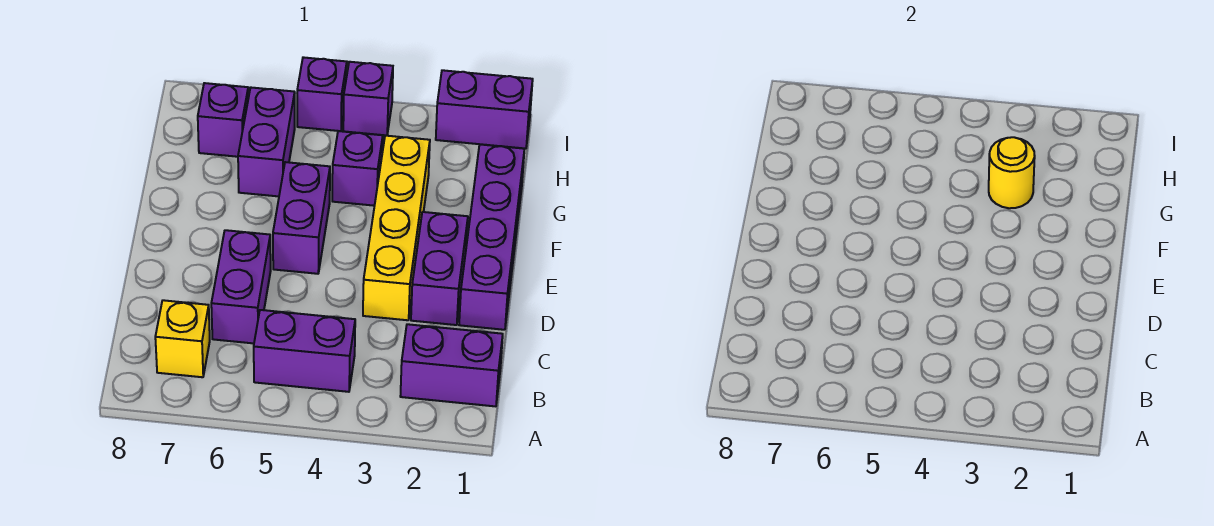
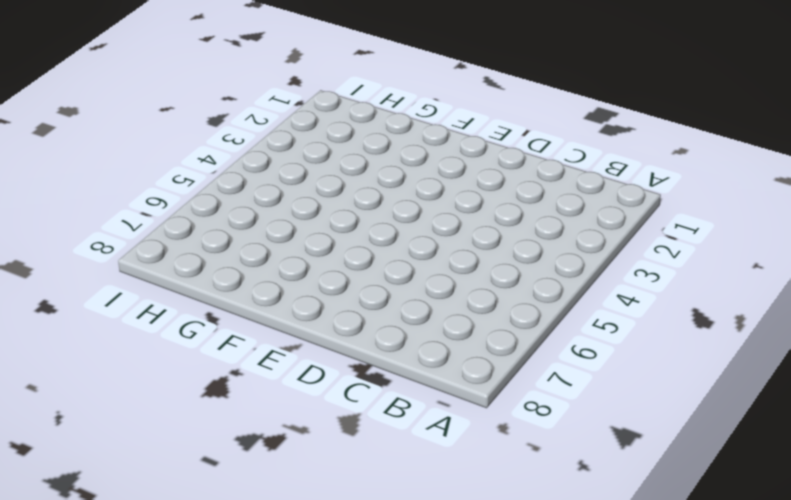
none -> purple brick B1:B2 level 1
none -> purple brick B4:B5 level 1
none -> yellow brick B7 level 1

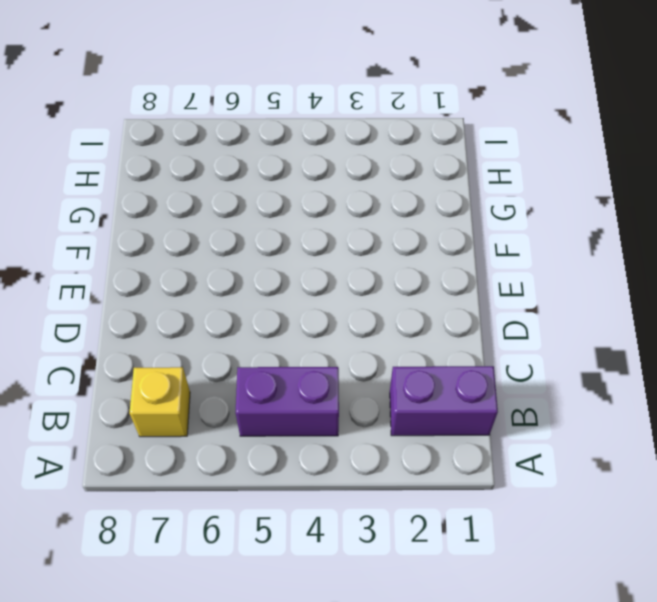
none -> purple brick C6:D6 level 1
none -> purple brick D1:G1 level 1
none -> purple brick D2:E2 level 1

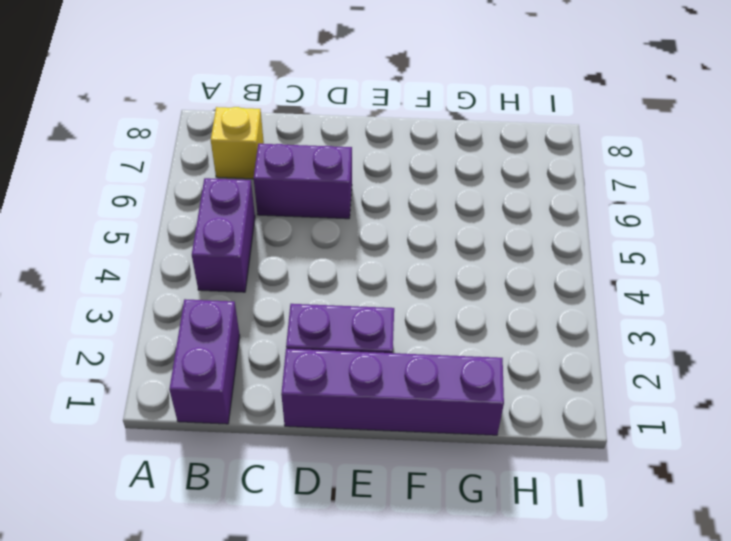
none -> yellow brick D3:G3 level 1
none -> purple brick E5:F5 level 1
none -> purple brick G4 level 1

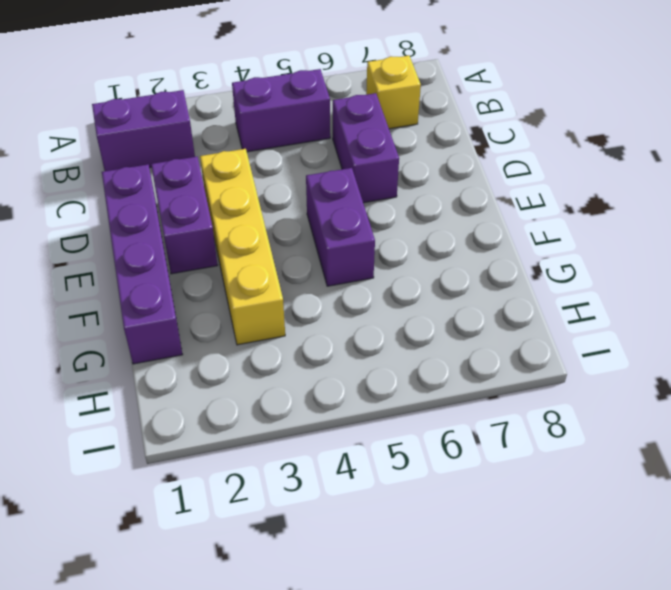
none -> purple brick G4 level 1
none -> purple brick G6:H6 level 1
none -> purple brick H7 level 1

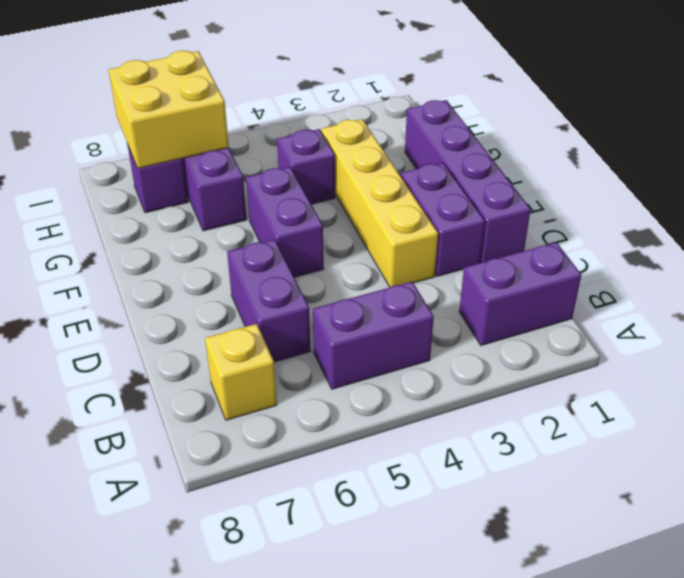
yellow brick H6:I7 level 2 -> none
none -> purple brick I1:I2 level 1
none -> purple brick I4 level 1
none -> purple brick I5 level 1

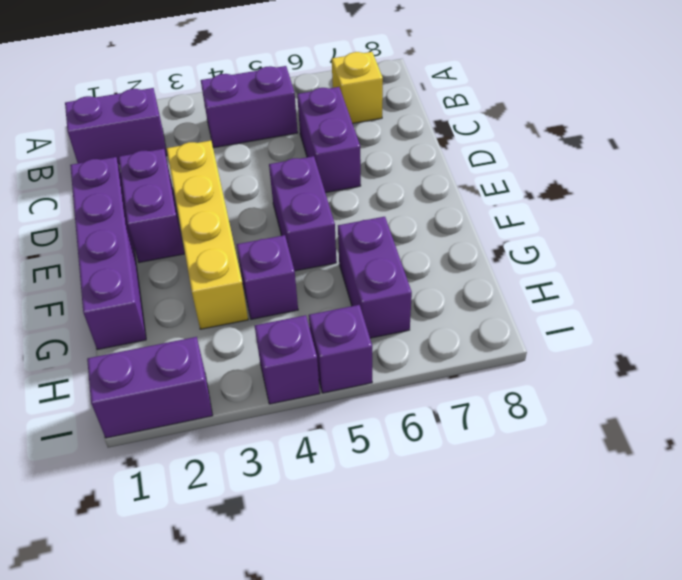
none -> purple brick H7 level 1
none -> yellow round brick G3 level 2

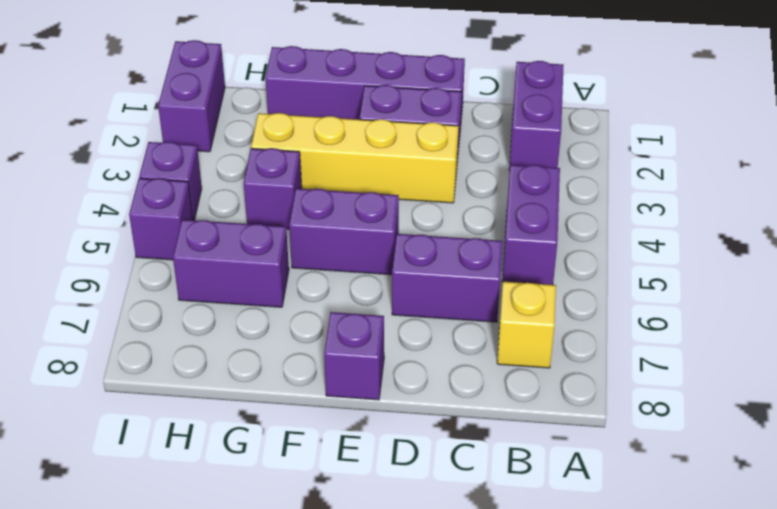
purple brick E8 level 1 -> purple brick H7 level 1
none -> yellow round brick G3 level 2

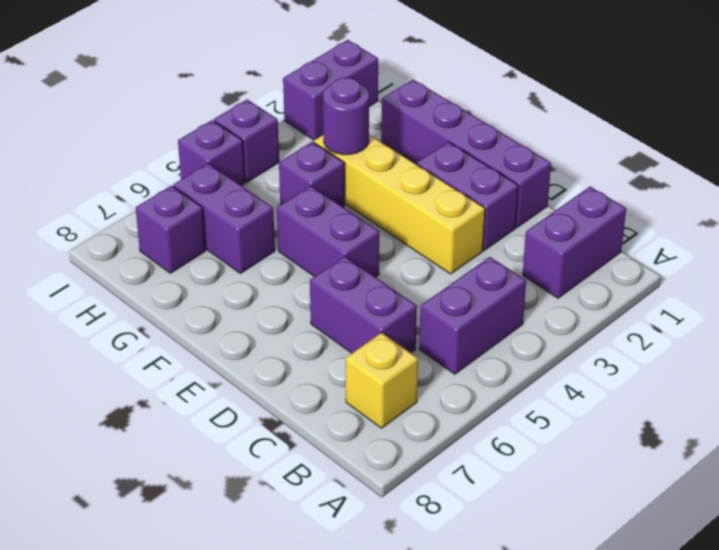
purple round brick G3 level 2 -> yellow round brick G3 level 2

